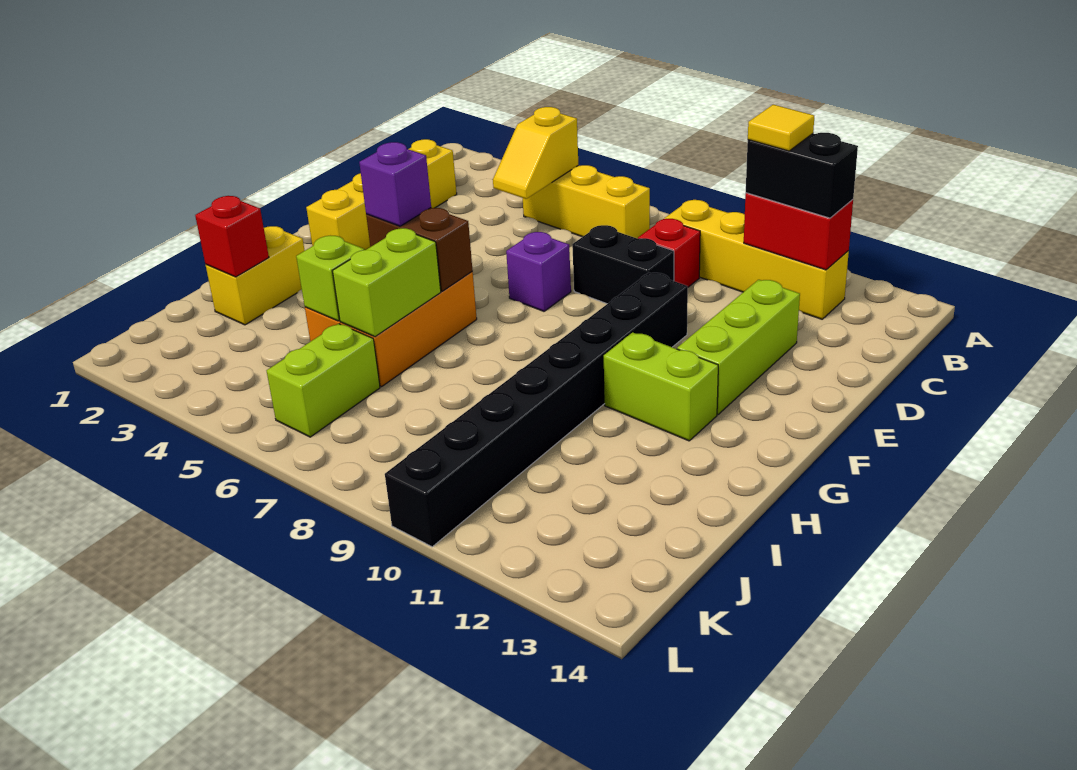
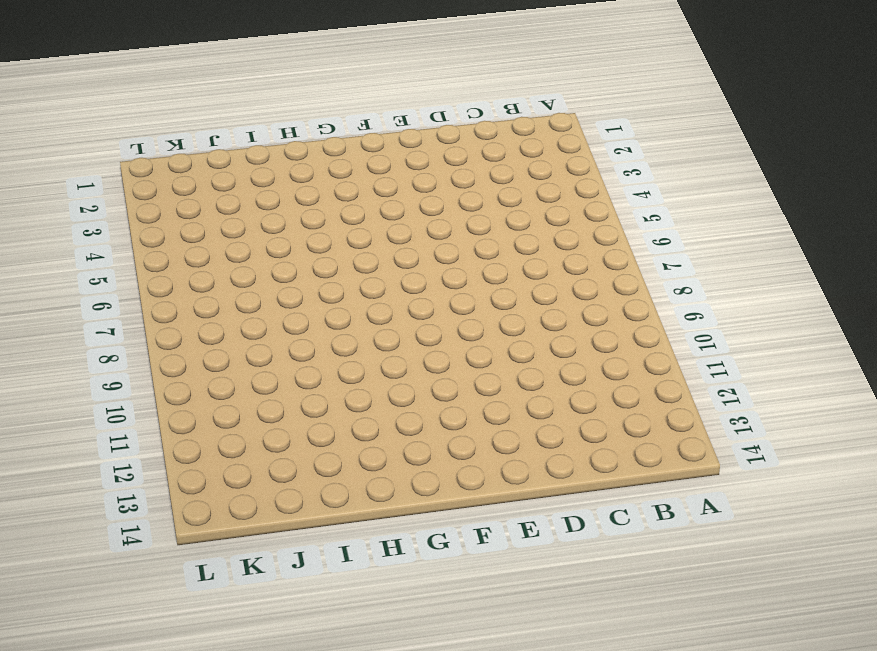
none -> yellow brick B5:B7 level 1
none -> yellow brick B9:B12 level 1
none -> yellow brick C2:F2 level 1

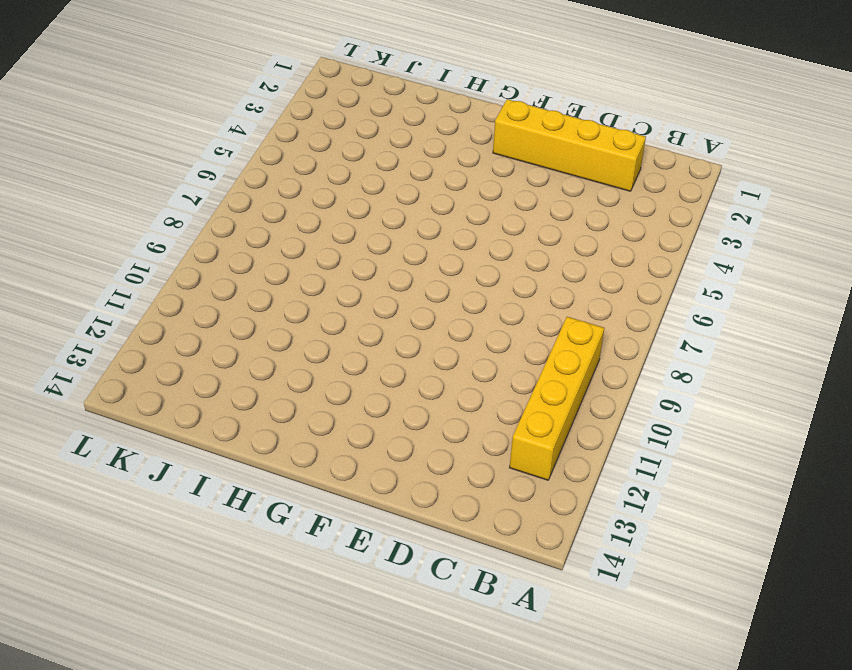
none -> yellow brick B5:B7 level 1
none -> red brick C9 level 1
none -> black brick D8:D9 level 1

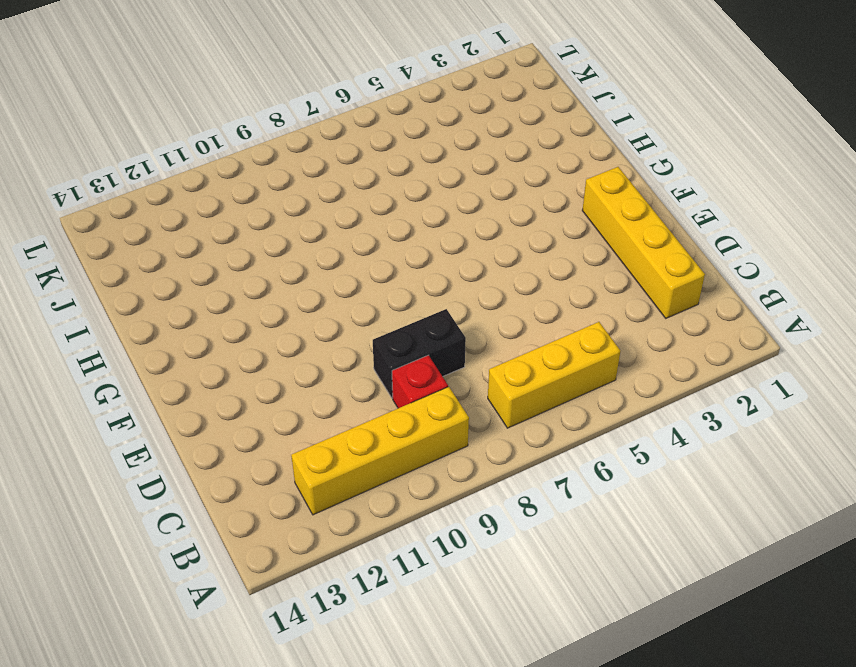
none -> lime brick D12:F12 level 1
none -> purple brick E7 level 1
none -> black brick E10:L10 level 1

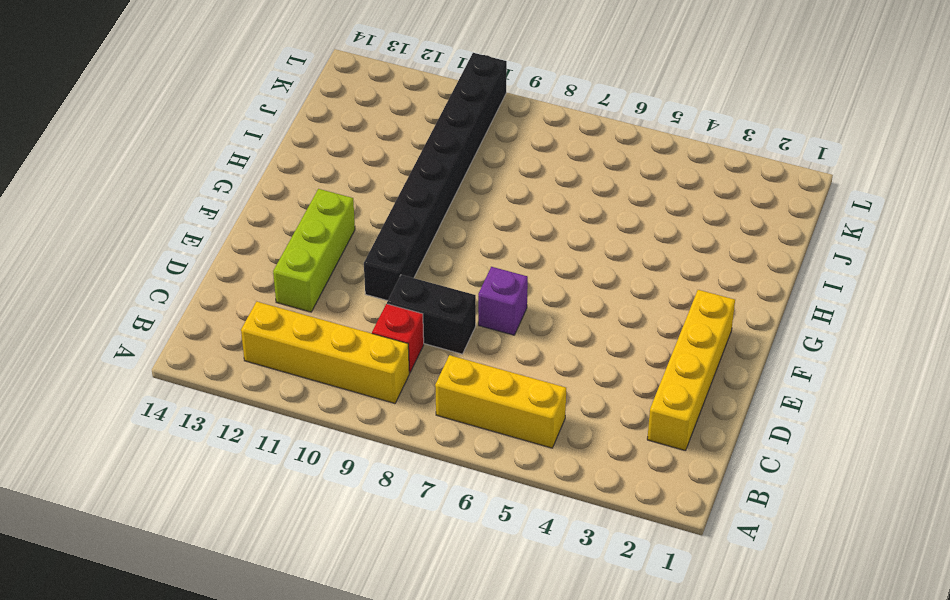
none -> orange brick G5:I6 level 1
none -> lime brick G11:G12 level 1
none -> yellow brick H2:I2 level 1

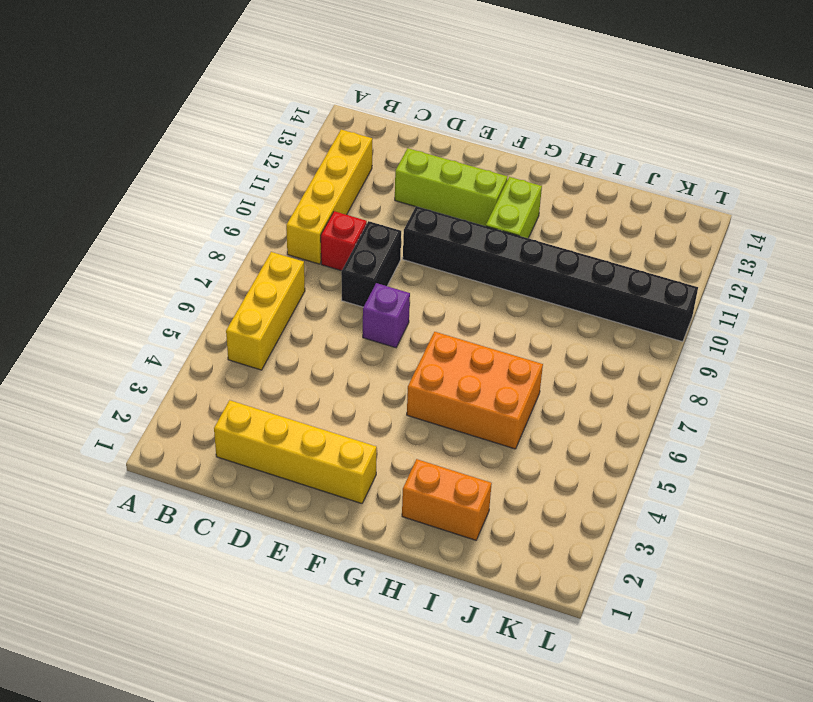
orange brick H2:I2 level 1 -> yellow brick H2:I2 level 1
none -> lime brick J6:K6 level 1
none -> yellow slope B5:C5 level 2 top B
none -> red brick B11:B12 level 2

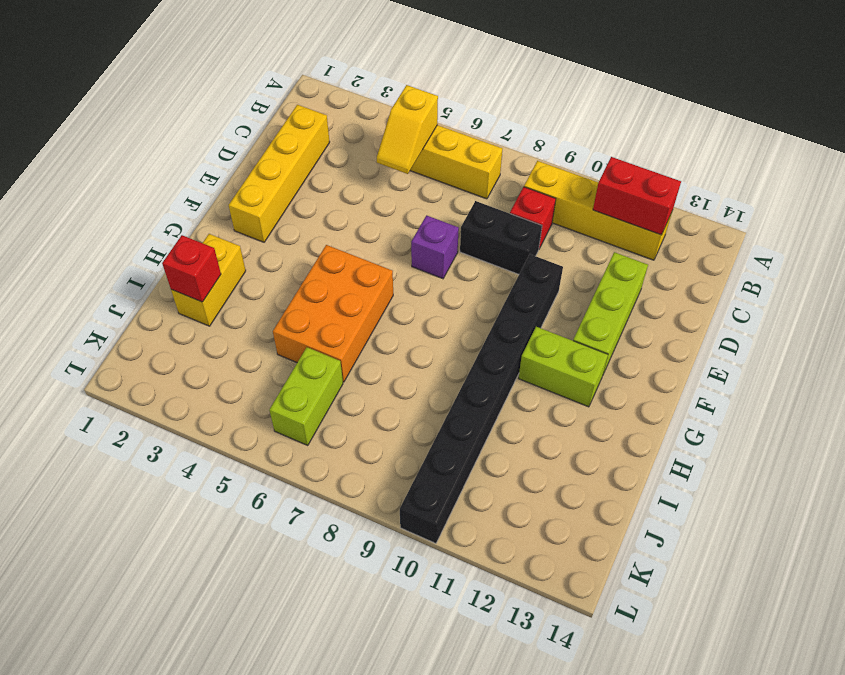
none -> brown brick G5:G6 level 2
none -> lime brick H6:I6 level 2
none -> lime brick I5 level 2

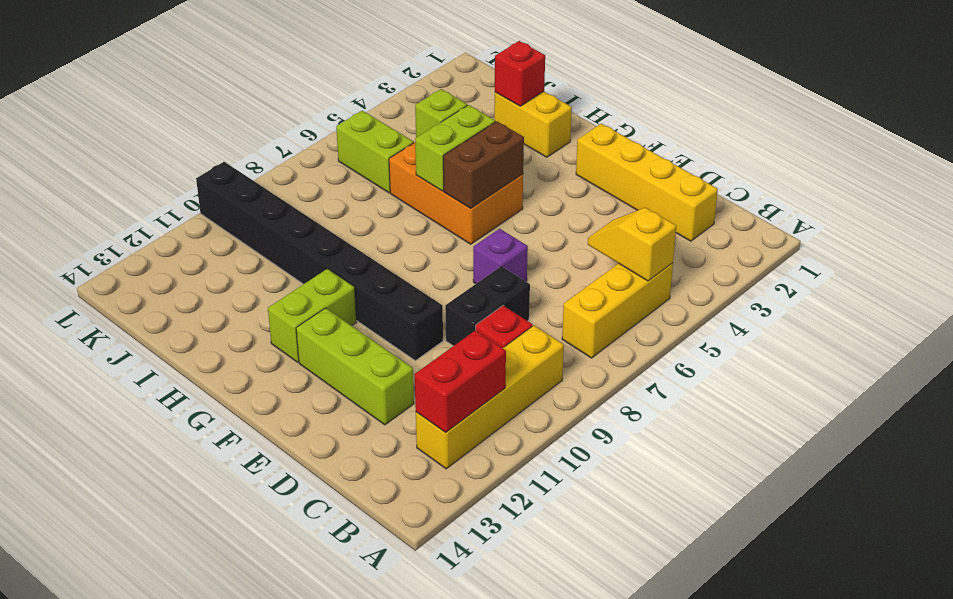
lime brick H5:H6 level 2 -> lime brick H6:I6 level 2
none -> black brick B11:B12 level 3
none -> purple brick G5 level 3
none -> yellow tile B11 level 4

